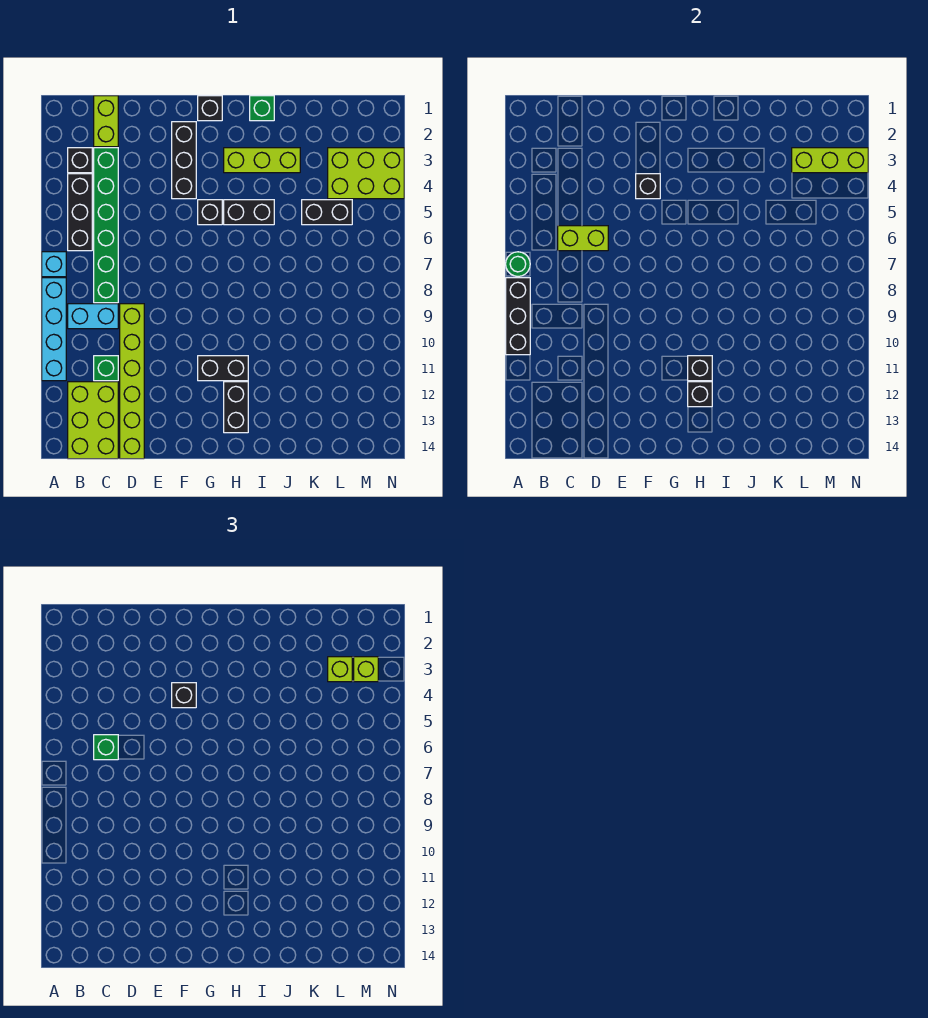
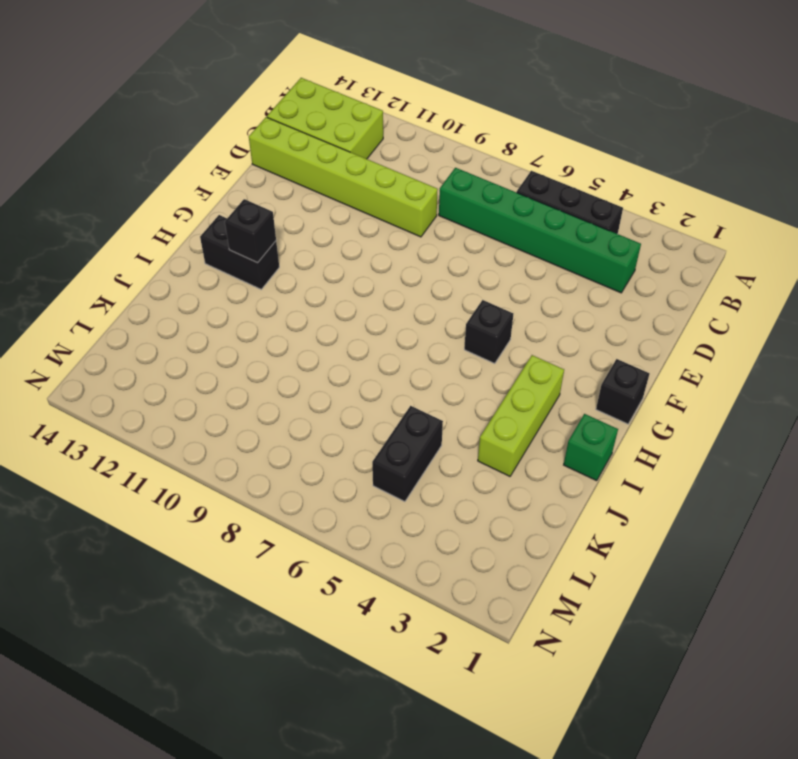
none -> cyan brick A7 level 1
none -> cyan brick A8:A11 level 1
none -> black brick B3 level 1
none -> cyan brick B9:C9 level 1

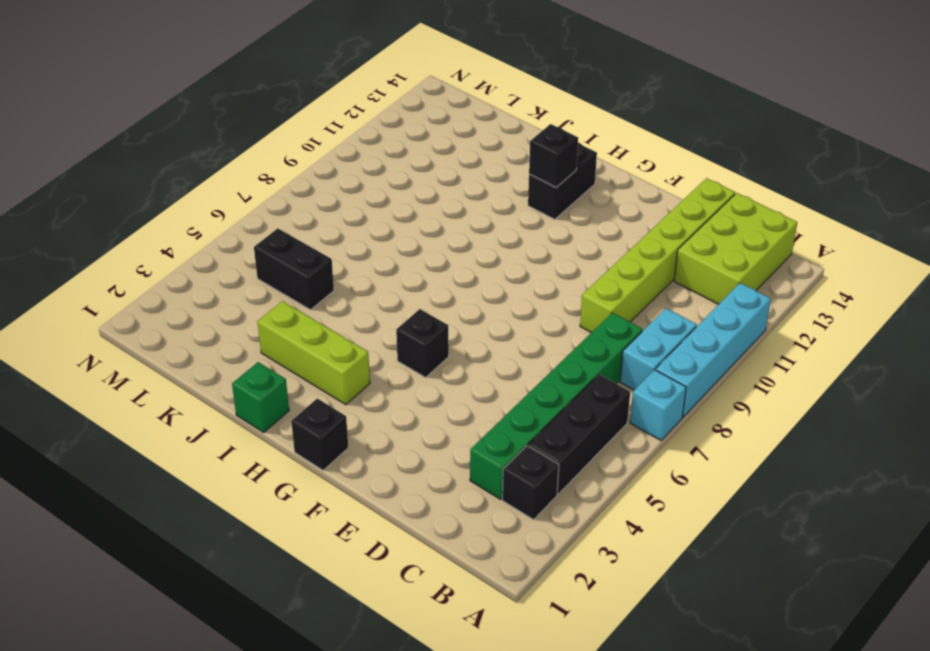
cyan brick B8:B9 level 1 -> cyan brick B9:C9 level 1
none -> lime brick C1:C2 level 1
none -> green brick C11 level 1
none -> black brick F2:F4 level 1
none -> black brick G11:H11 level 1

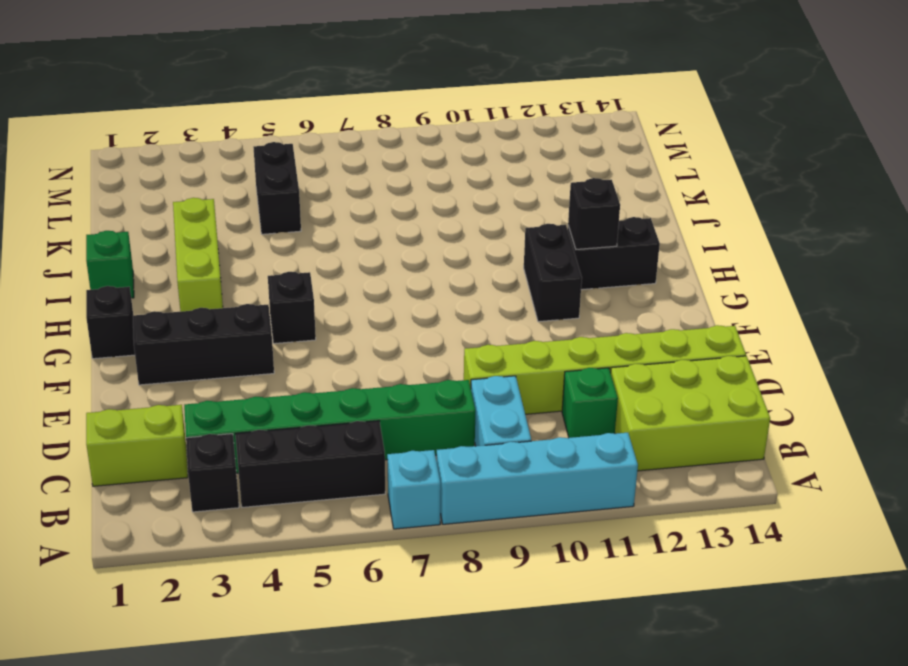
none -> black brick H5:I5 level 1
none -> lime brick L3:N4 level 1
none -> green round brick A7 level 2
none -> black brick A8:A10 level 2

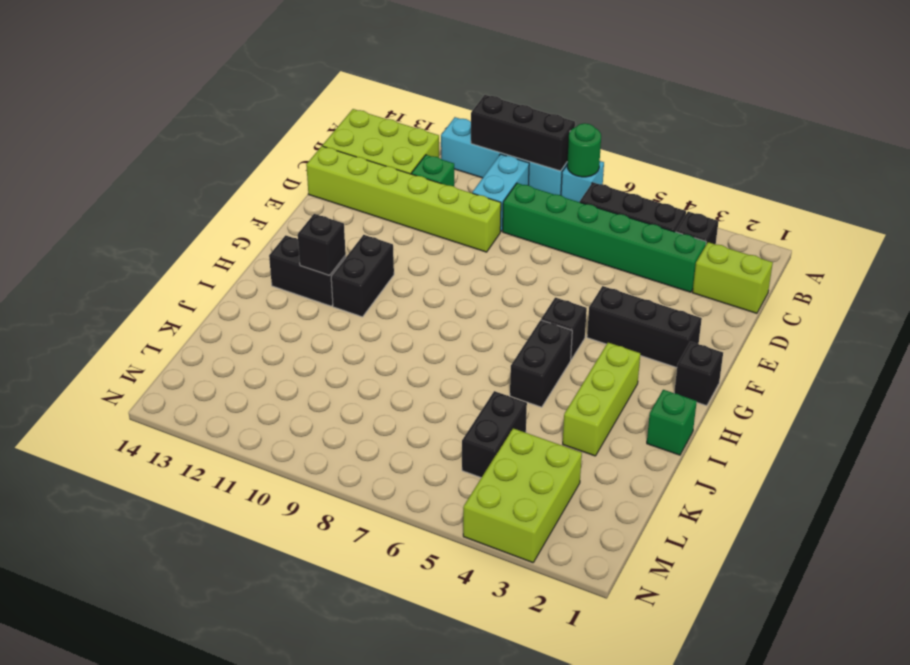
none -> lime brick C6:D6 level 2
none -> black brick F4 level 2
none -> black brick H11 level 2
none -> lime brick L3:N3 level 2

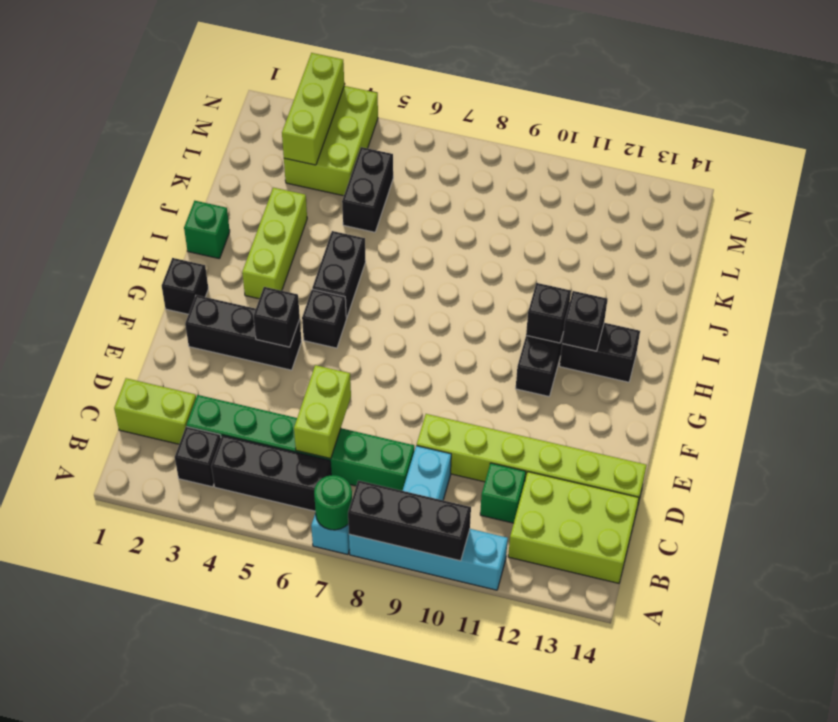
none -> green brick C6 level 3
none -> black brick F4 level 3
none -> lime brick L3 level 3
none -> lime brick M3 level 3

